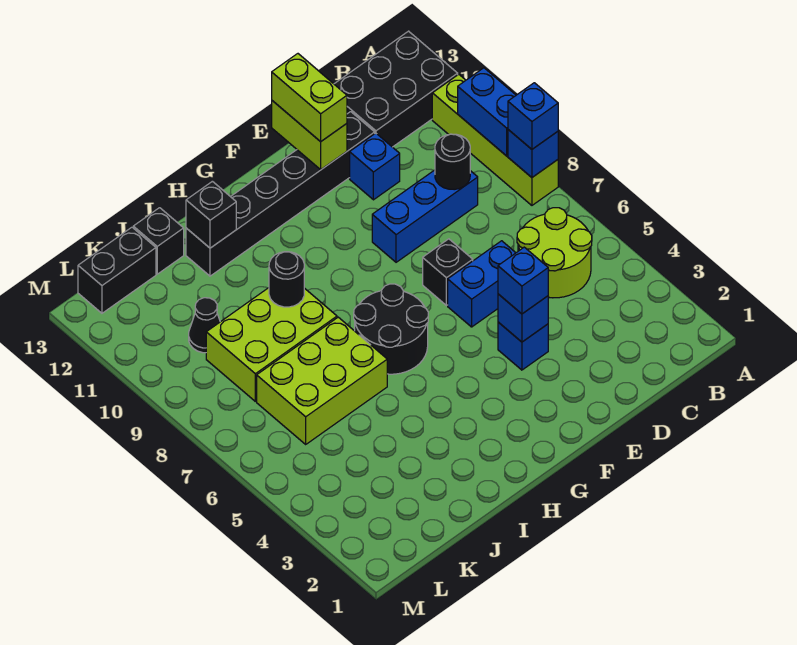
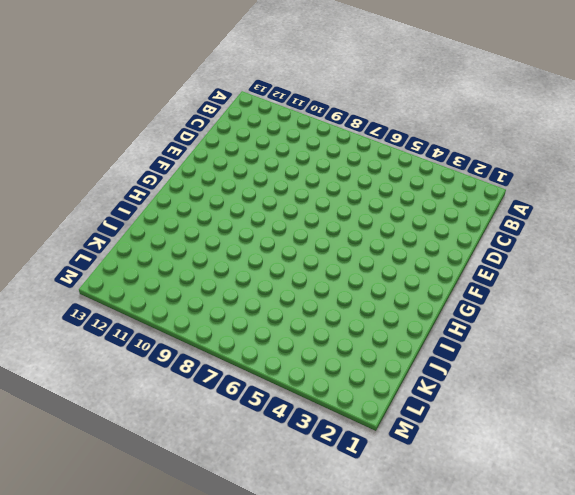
none -> lime brick A8:A11 level 1
none -> black brick A12:C13 level 1
none -> lime round brick B5:C6 level 1

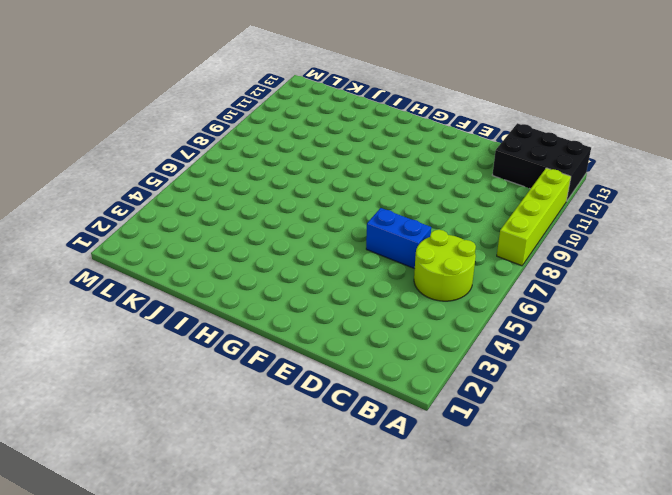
none -> blue brick C9:E9 level 1
none -> blue brick D11 level 1
none -> black brick D12:I12 level 1

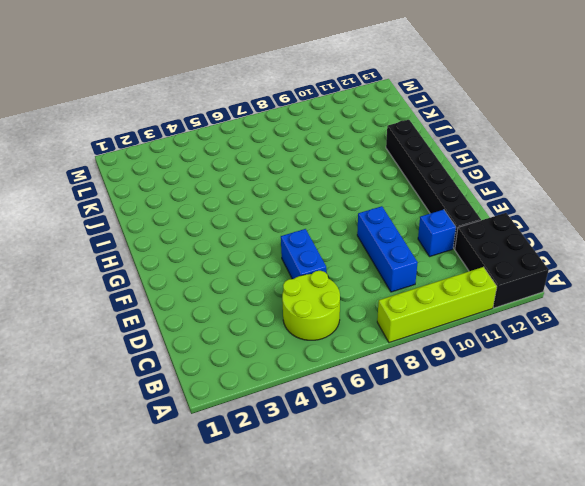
none -> blue brick E4 level 1
none -> black brick E7 level 1
none -> black round brick G6:H7 level 1

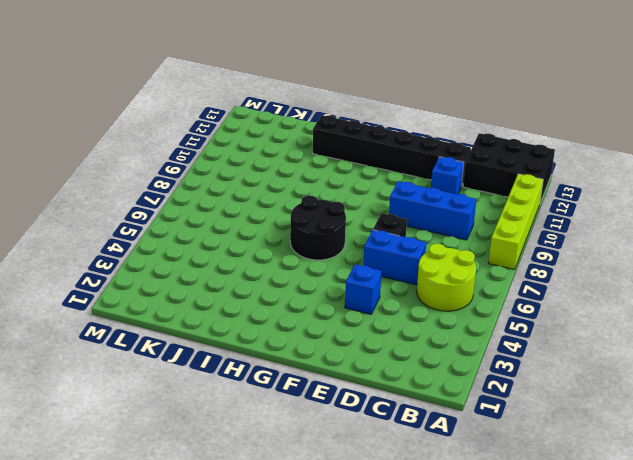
none -> lime brick I6:K7 level 1
none -> lime brick I8:K9 level 1
none -> black brick J13 level 1

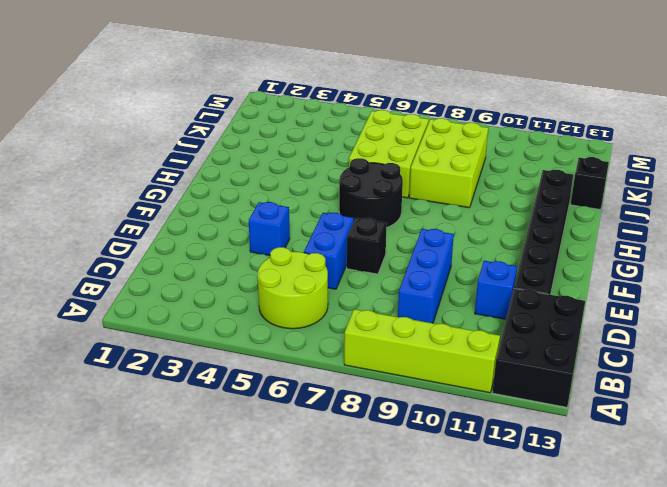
none -> black cone K10 level 1
none -> black brick K13:L13 level 1
none -> blue brick A8 level 2

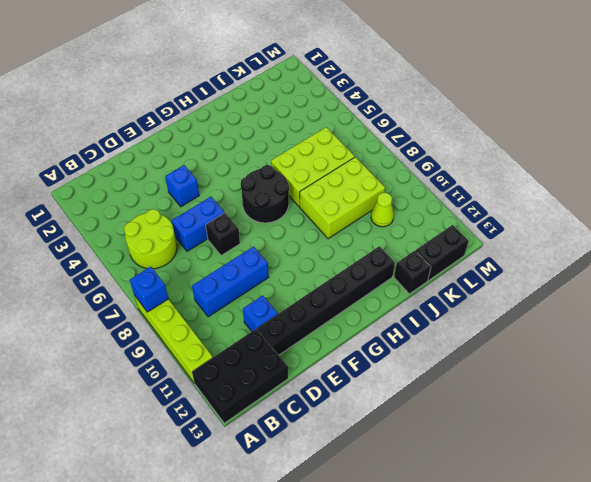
lime cone K10 level 1 -> black cone K10 level 1
none -> blue brick A9:A10 level 2
none -> black round brick C9 level 2
none -> blue brick E4 level 2

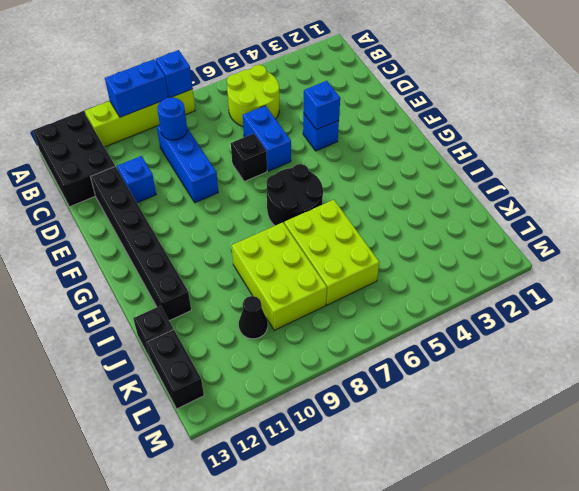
blue round brick C9 level 2 -> black round brick C9 level 2
none -> lime brick E12:E13 level 2
none -> black round brick I9 level 2
none -> black brick I12 level 2

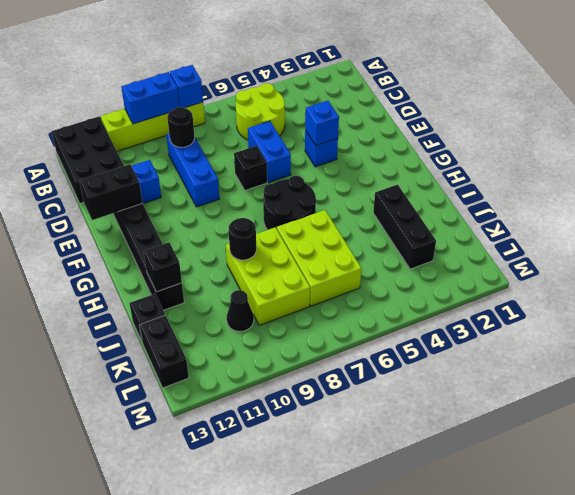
black brick E12:E13 level 2 -> lime brick E12:E13 level 2
black brick I3:K3 level 1 -> none
none -> blue brick A8 level 3
none -> blue brick E4 level 3
none -> lime brick E12:E13 level 3

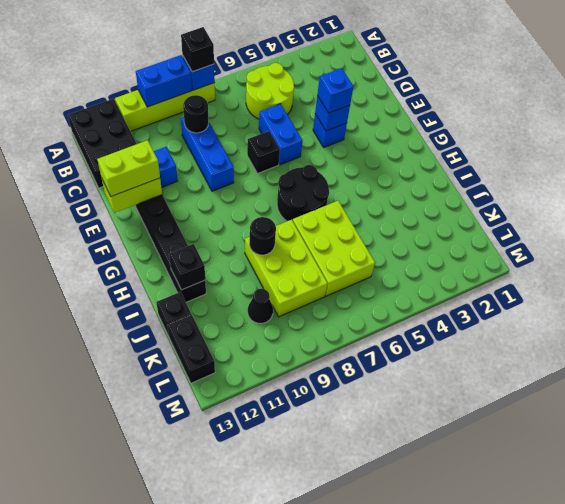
black brick A8 level 3 -> blue brick A8 level 3

